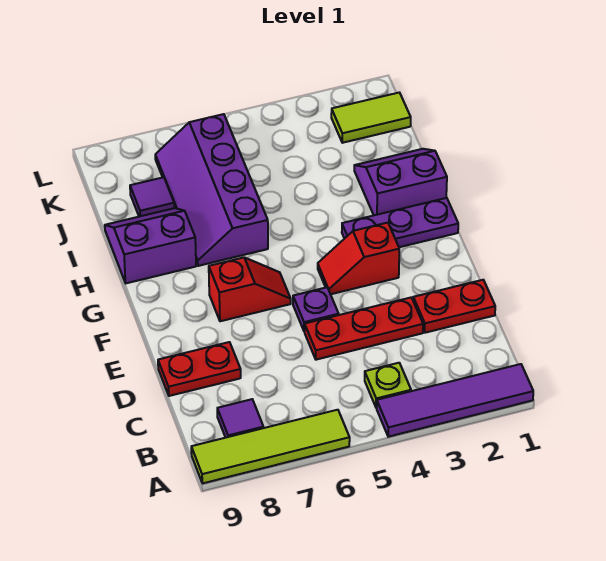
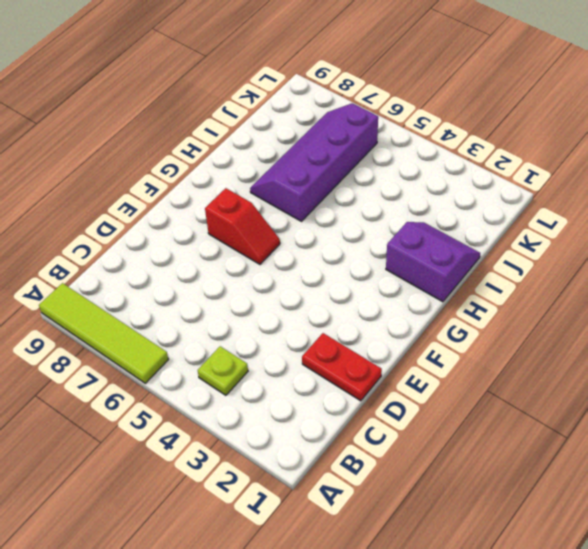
none -> purple tile A1:A4 level 1
none -> purple tile B8 level 1
none -> red plate D3:D5 level 1

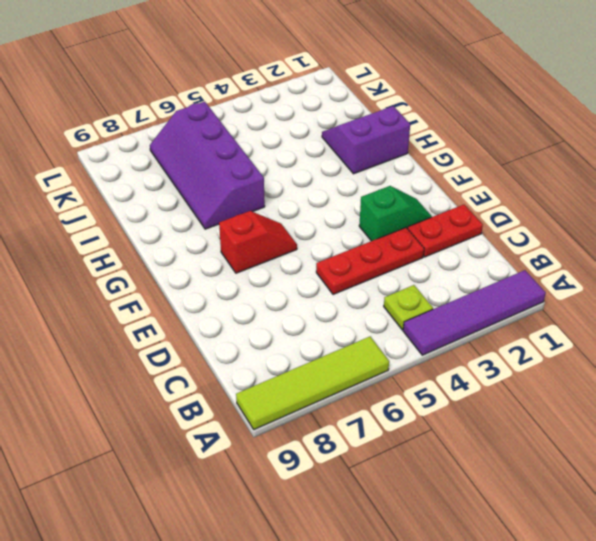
green slope E2:E3 level 1 top 3 -> none
none -> purple tile B8 level 1
none -> red plate D8:D9 level 1
none -> purple plate E5 level 1

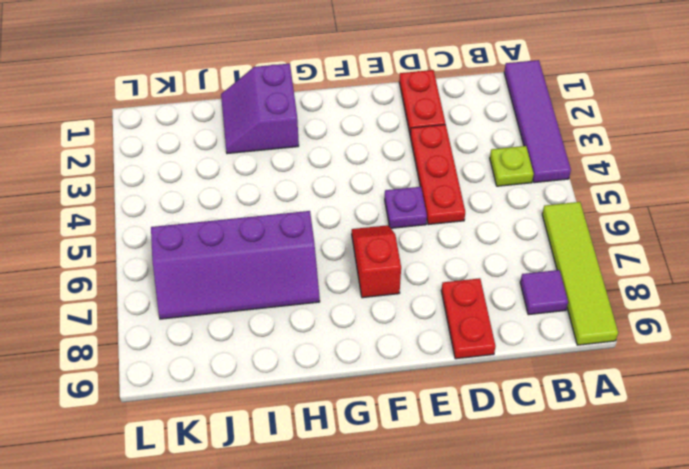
none -> red slope F3:F4 level 1 top 3
none -> purple plate G1:G3 level 1
none -> purple slope H8:I9 level 1 top H

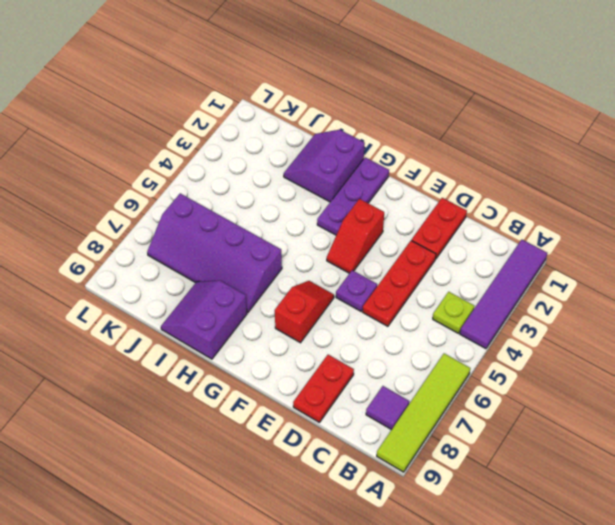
none -> purple tile J8 level 1
none -> lime tile K1:K2 level 1

